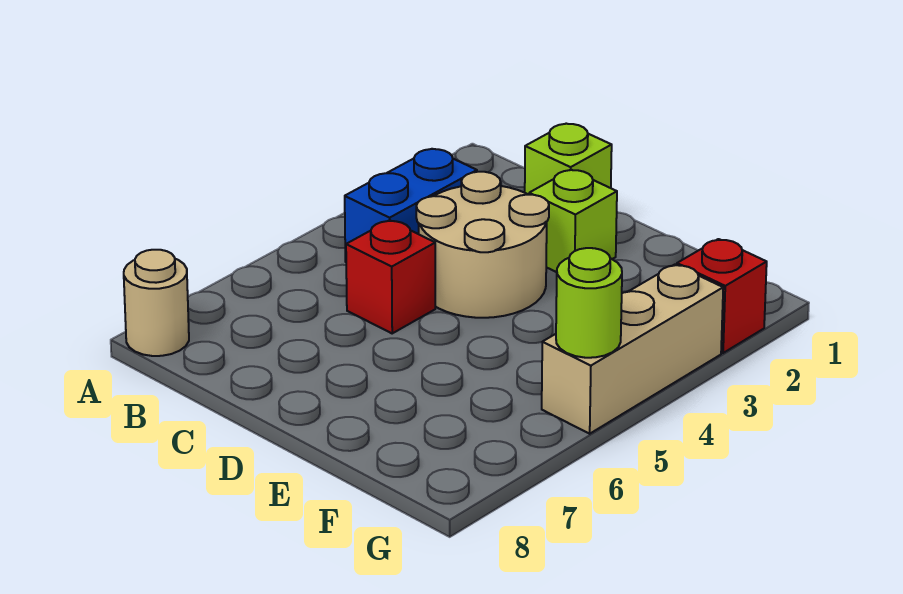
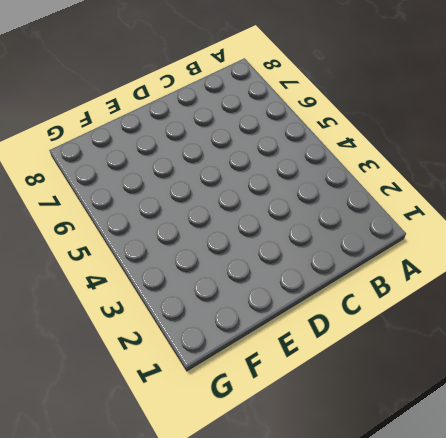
none -> tan round brick A8 level 1
none -> blue brick B3:B4 level 1

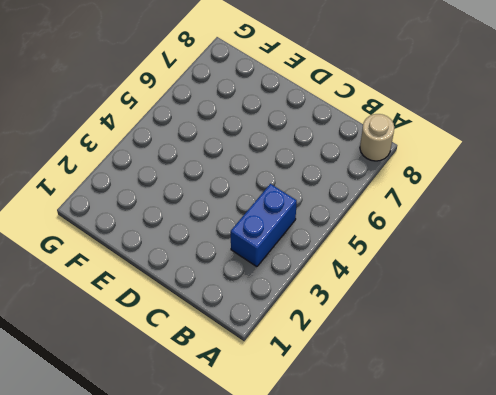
none -> lime brick C1 level 1
none -> tan round brick C3:D4 level 1

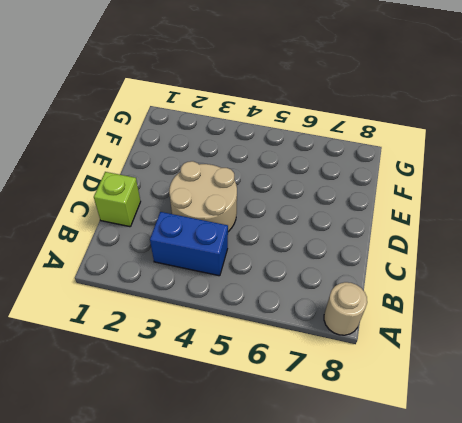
none -> red brick C5 level 1
none -> lime brick D2 level 1

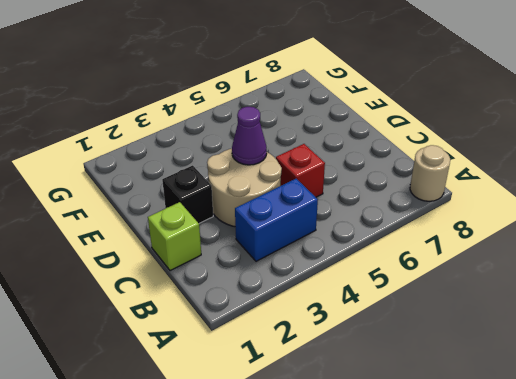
black brick D2 level 1 -> lime brick D2 level 1
purple cone D4 level 2 -> none
none -> red brick G2 level 1
none -> tan brick G3:G5 level 1

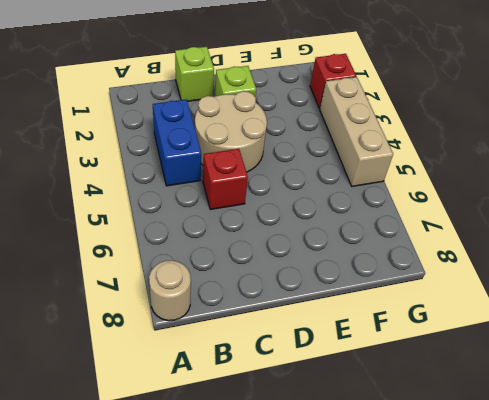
none -> lime round brick G5 level 2

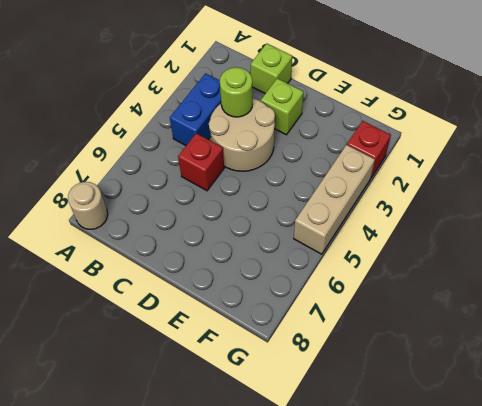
lime round brick C3 level 2 -> lime round brick G5 level 2

